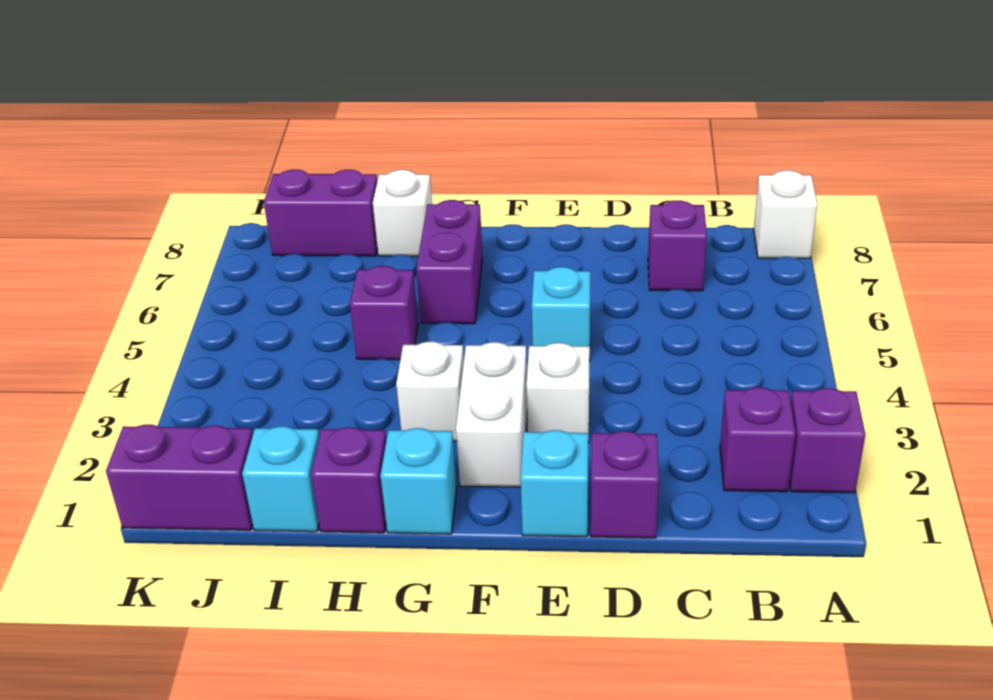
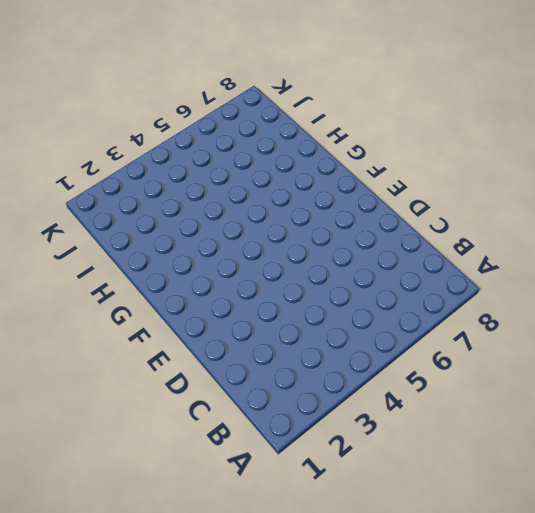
none -> purple brick A2 level 1
none -> white brick A8 level 1
none -> purple brick B2 level 1

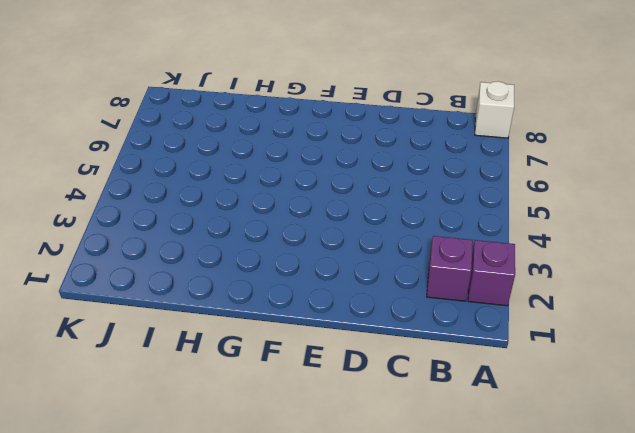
none -> purple brick C7 level 1
none -> purple brick D1 level 1
none -> cyan brick E1 level 1

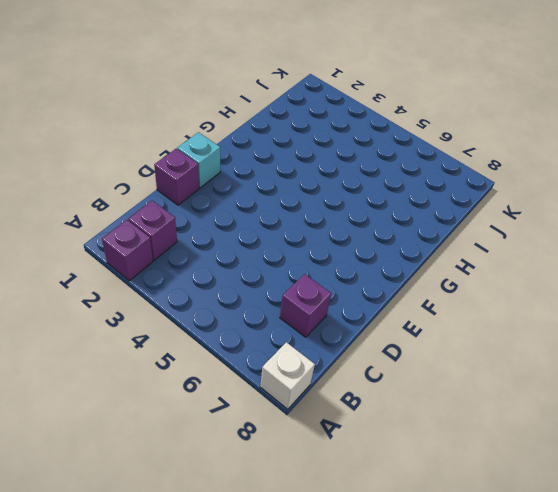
none -> white brick E3 level 1
none -> cyan brick E5 level 1
none -> white brick F2:F3 level 1

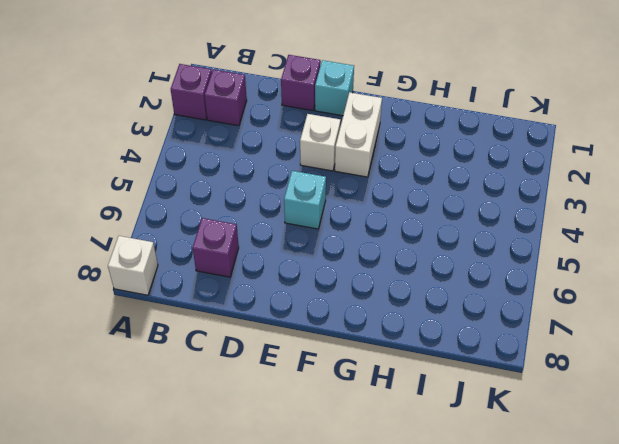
none -> cyan brick G1 level 1
none -> white brick G3 level 1
none -> purple brick G6:G7 level 1

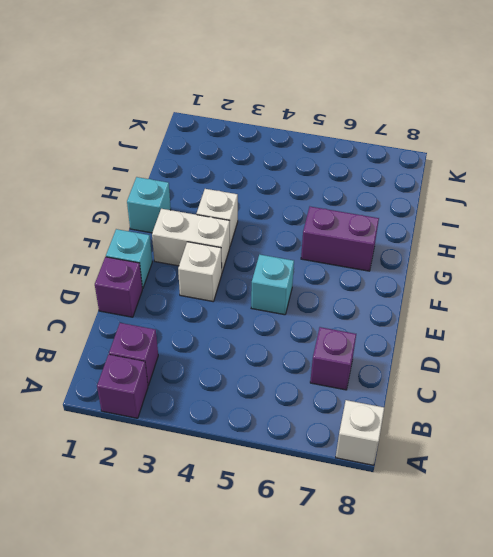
none -> purple brick H1 level 1
none -> purple brick H5 level 1
none -> white brick H8 level 1

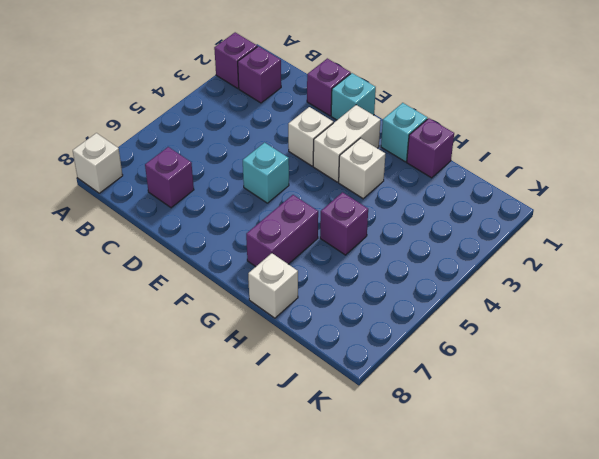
none -> cyan brick I1 level 1
none -> purple brick I8:J8 level 1
none -> purple brick J1:K1 level 1

